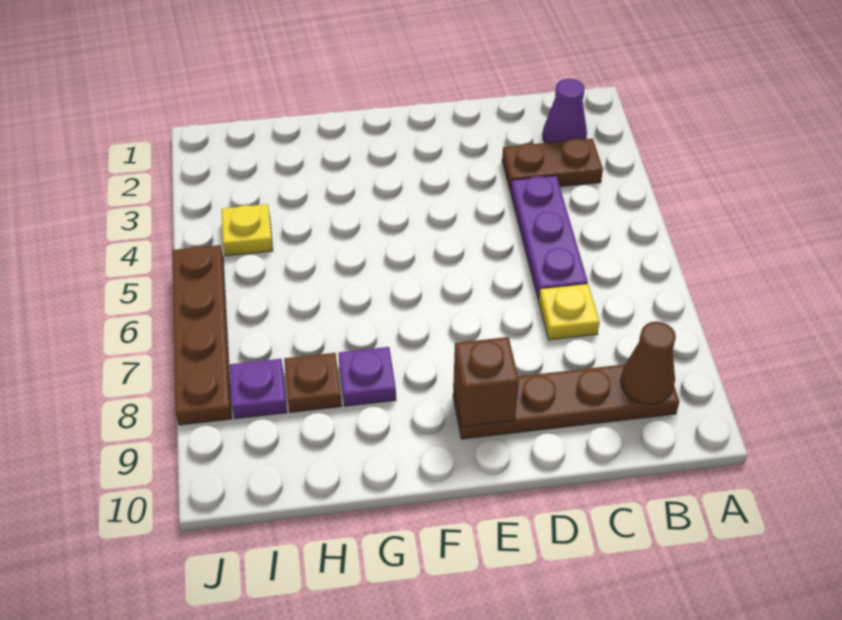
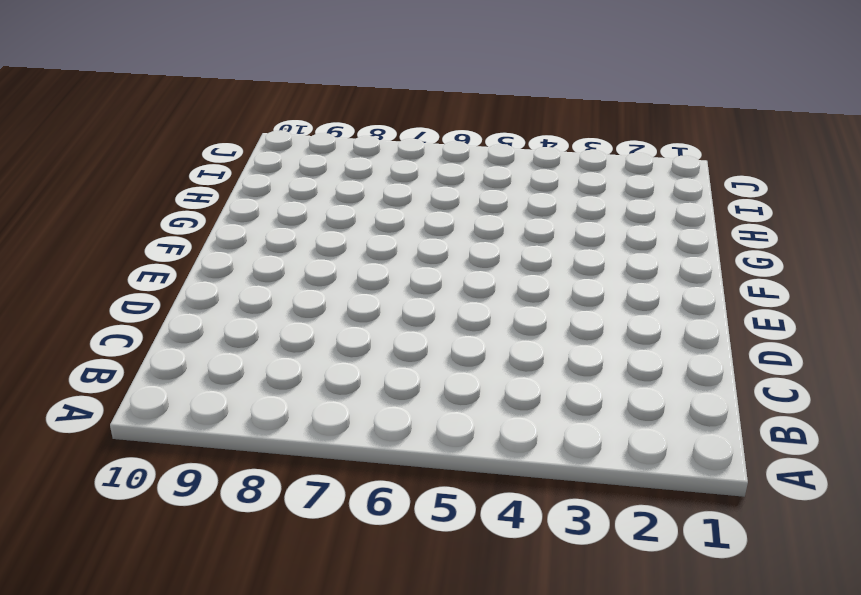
none -> purple cone B2 level 1
none -> brown plate B3:C3 level 1
none -> brown plate B9:E9 level 1

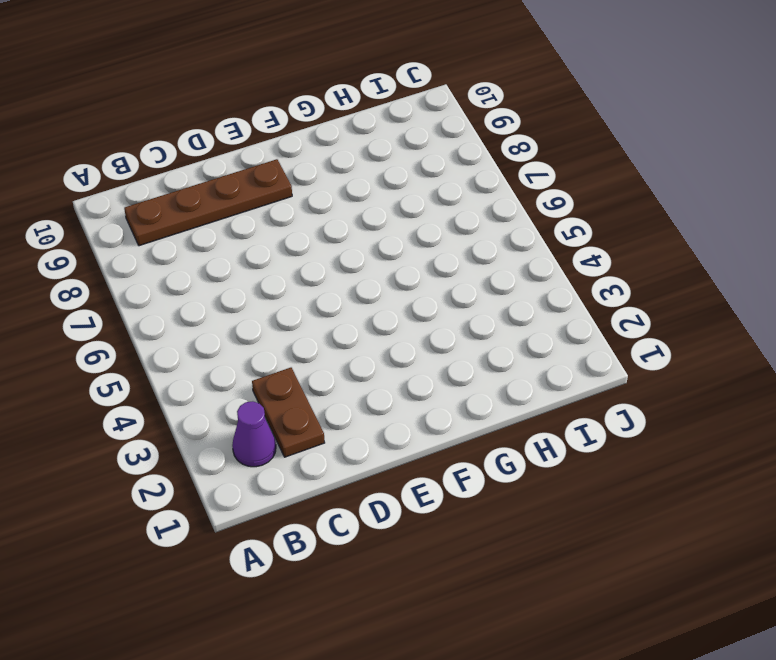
brown plate C2:C3 level 1 -> brown plate B3:C3 level 1
none -> purple plate C4:C6 level 1
none -> yellow plate C7 level 1
none -> purple plate G8 level 1

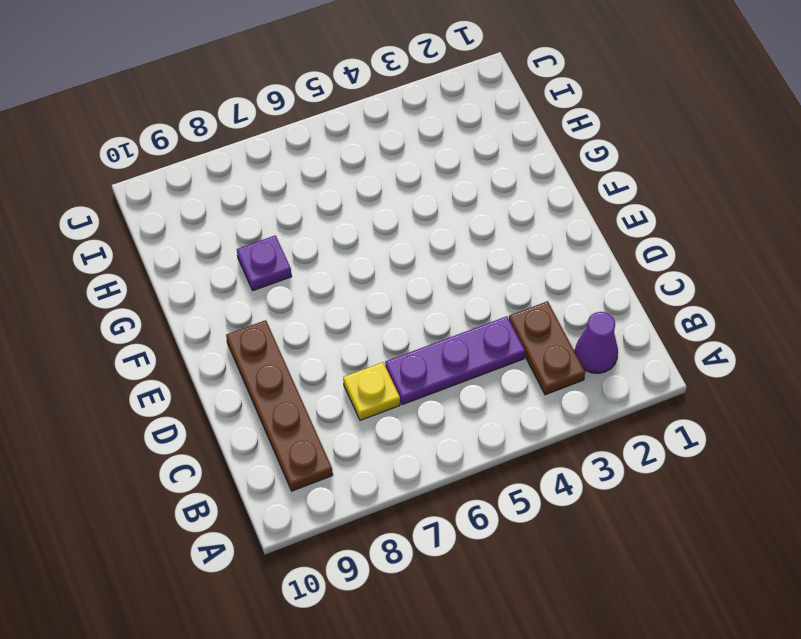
none -> brown plate H8 level 1
none -> yellow plate I4 level 1
none -> purple plate I8 level 1

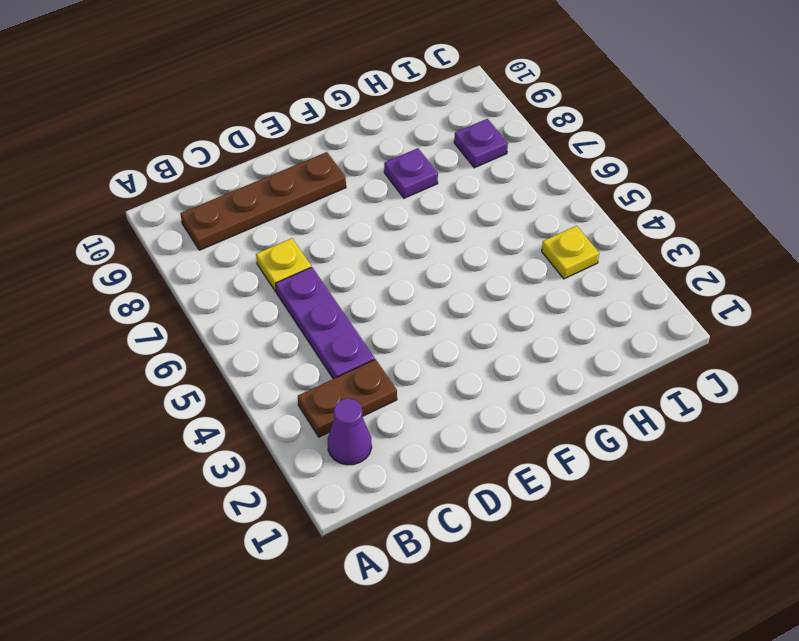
none -> brown plate H8 level 1
none -> brown plate J5:J8 level 1
none -> brown cone B9 level 2

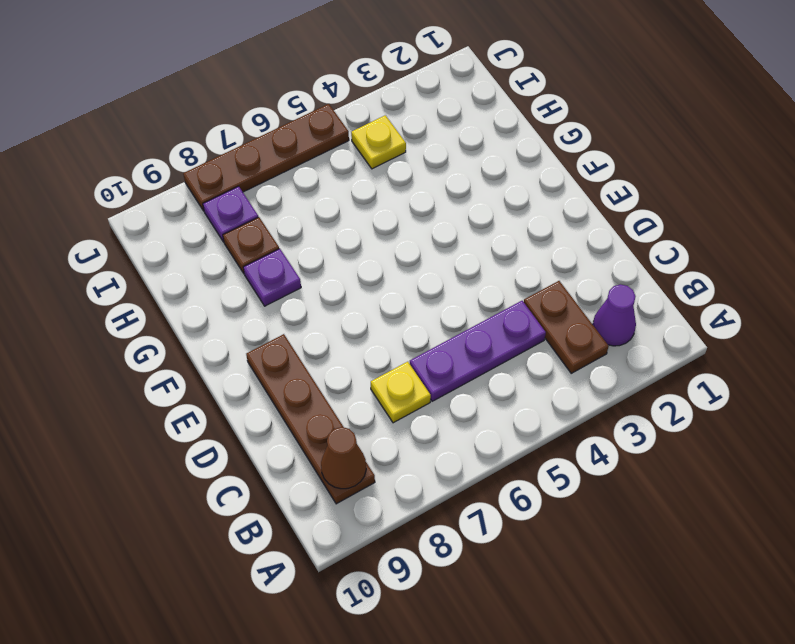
none -> brown brick E9 level 2

